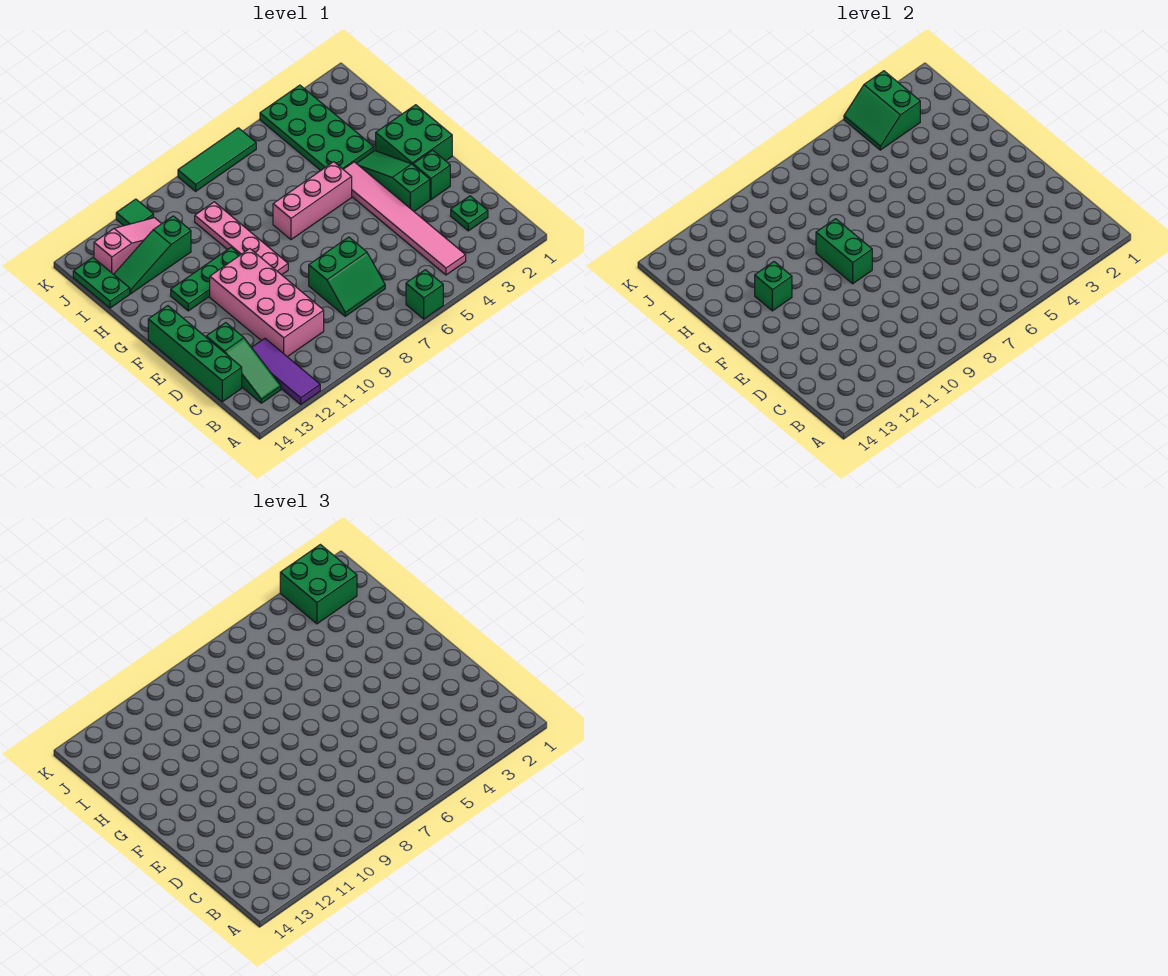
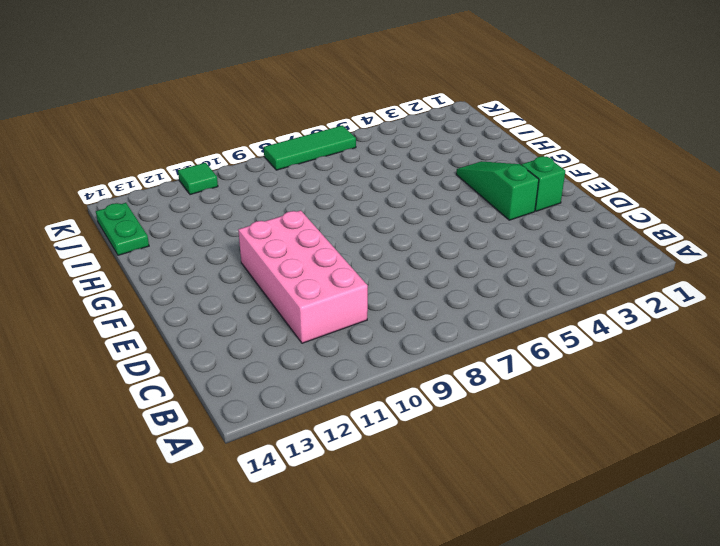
none -> green brick A6 level 1
none -> purple tile A12:C12 level 1
none -> pink tile B4:G4 level 1

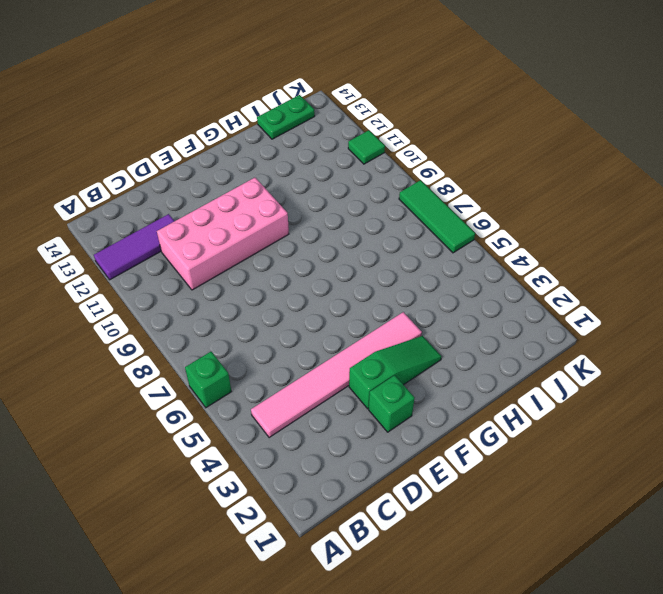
none -> green slope B13:D13 level 1 top D
none -> green plate C2 level 1
none -> green slope C7:D8 level 1 top D

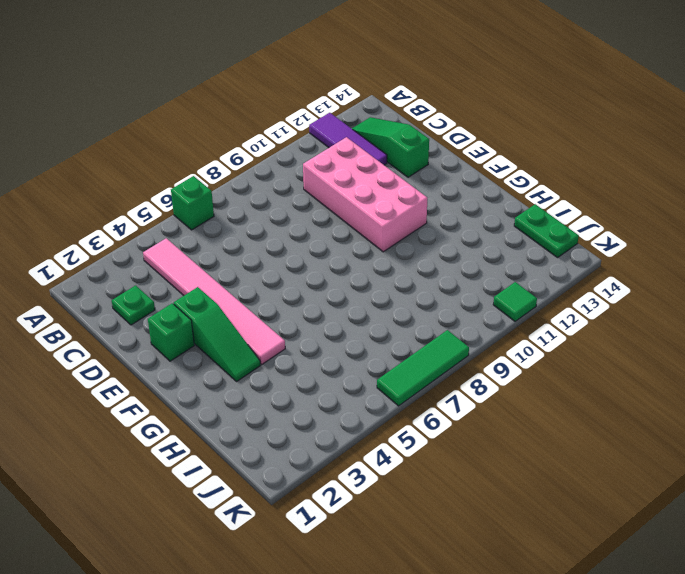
none -> green slope C7:D8 level 1 top D
none -> green brick C14:F14 level 1
none -> green brick F1:G2 level 1

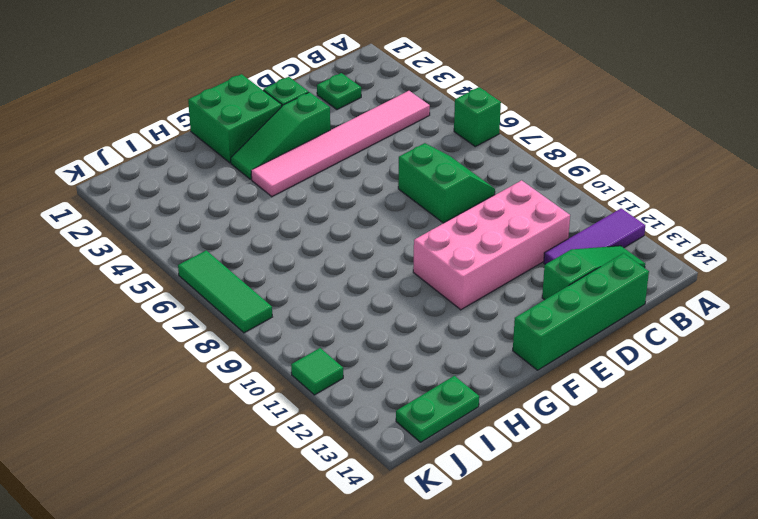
none -> pink plate F9:I9 level 1
none -> pink brick G5:G7 level 1
none -> green plate G10:G12 level 1

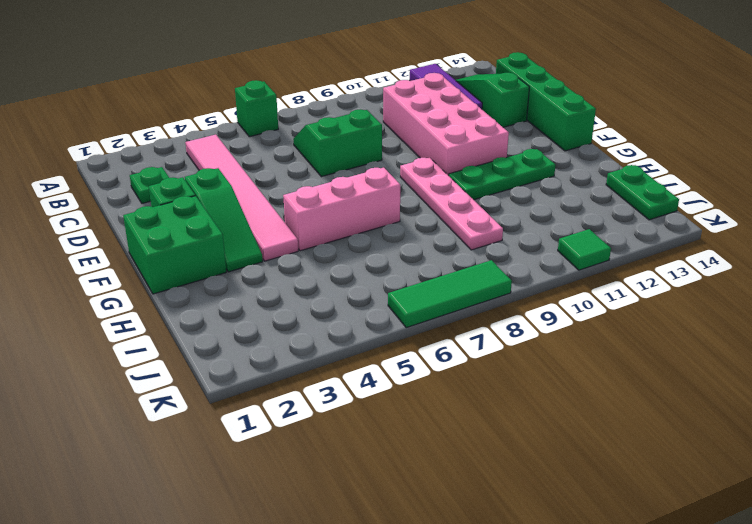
none -> green plate H3:K4 level 1
none -> green slope I11:I13 level 1 top 11
none -> pink slope J11:J13 level 1 top 13

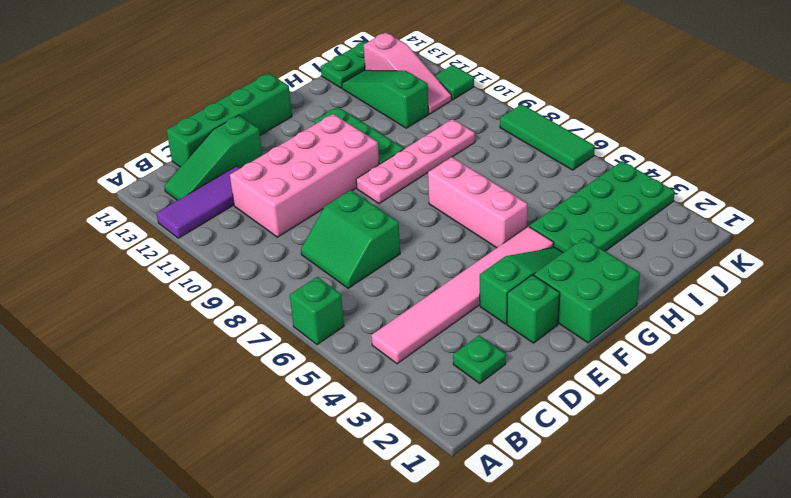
none -> green brick F9:G9 level 2
none -> green brick G12 level 2
none -> green slope J3:K4 level 2 top 3

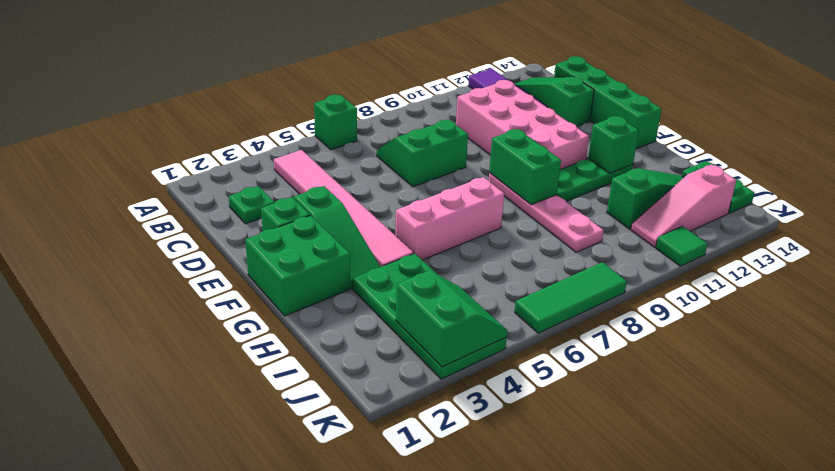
none -> green brick J2:K3 level 3

